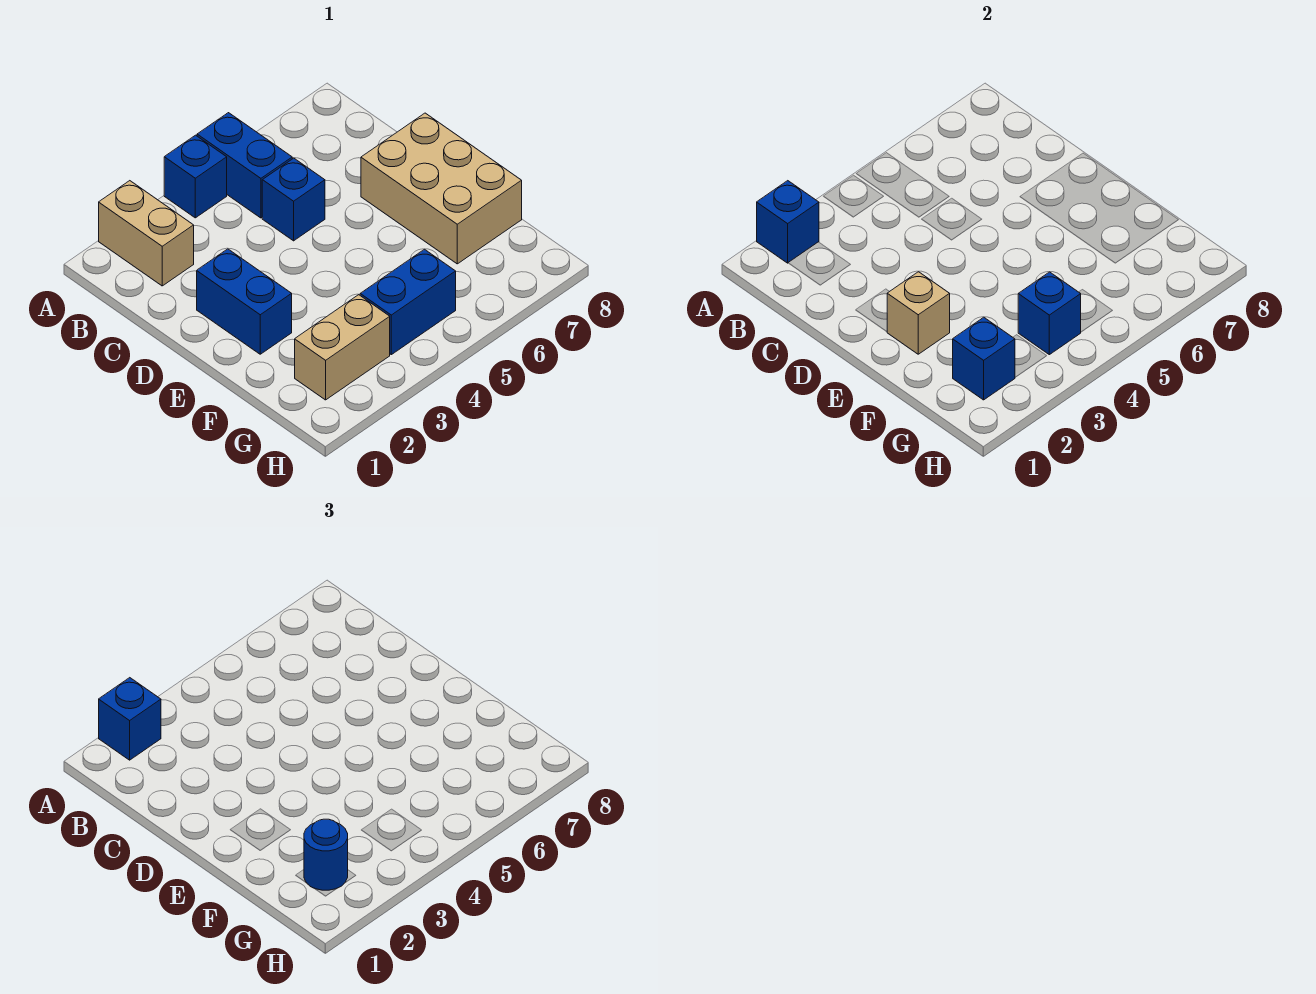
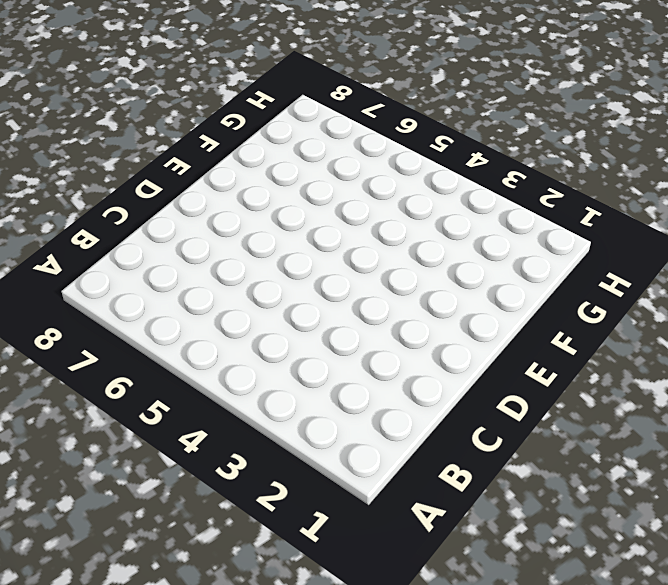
none -> tan brick A2:B2 level 1
none -> blue brick A4 level 1
none -> blue brick A5:B5 level 1

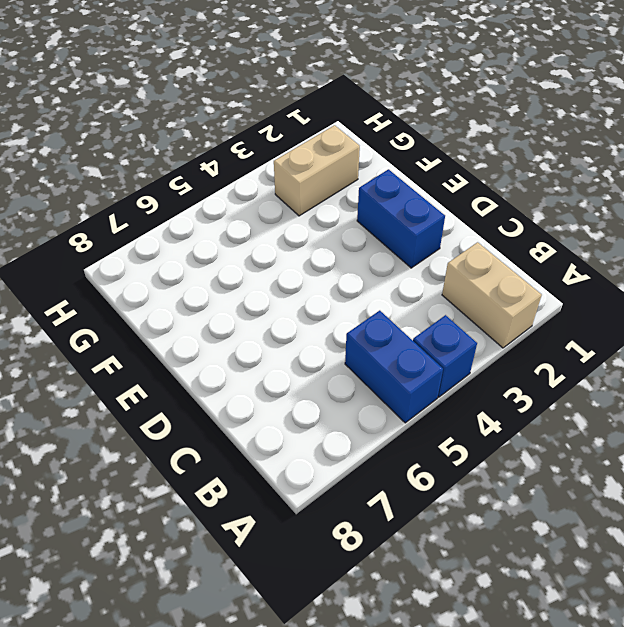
none -> blue brick C5 level 1
none -> tan brick D7:F8 level 1
none -> blue brick G4:G5 level 1

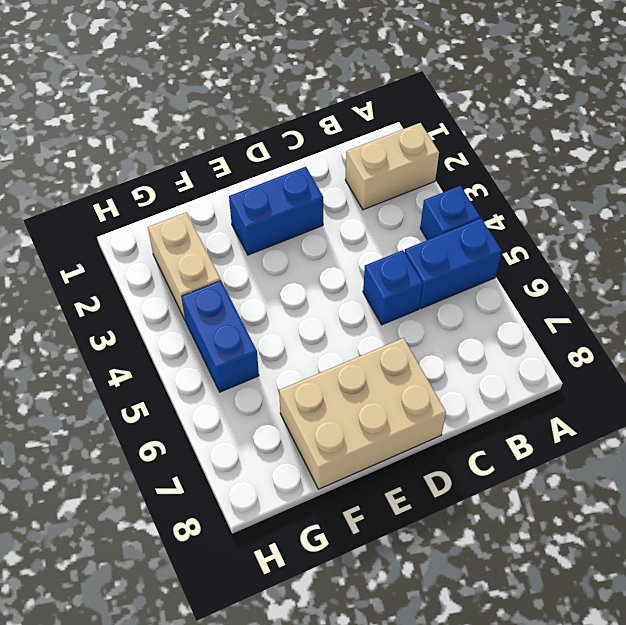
none -> blue brick A2 level 2
none -> tan brick E2 level 2
none -> blue brick G2 level 2

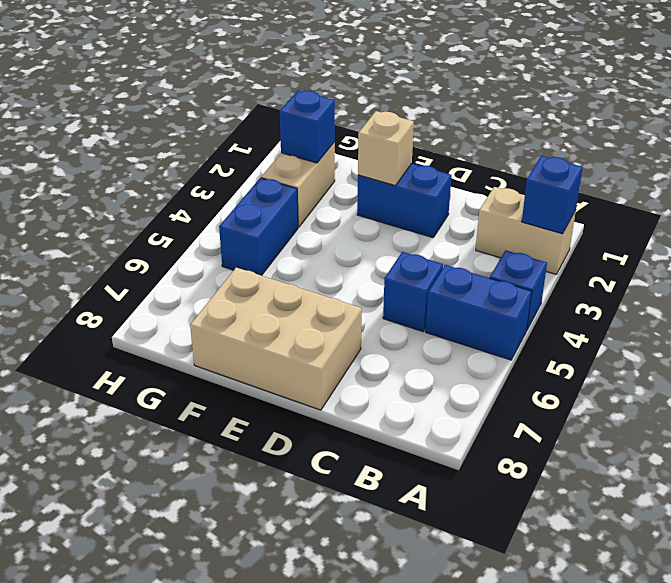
none -> blue brick G4 level 2
none -> blue brick A2 level 3
none -> blue round brick G2 level 3

